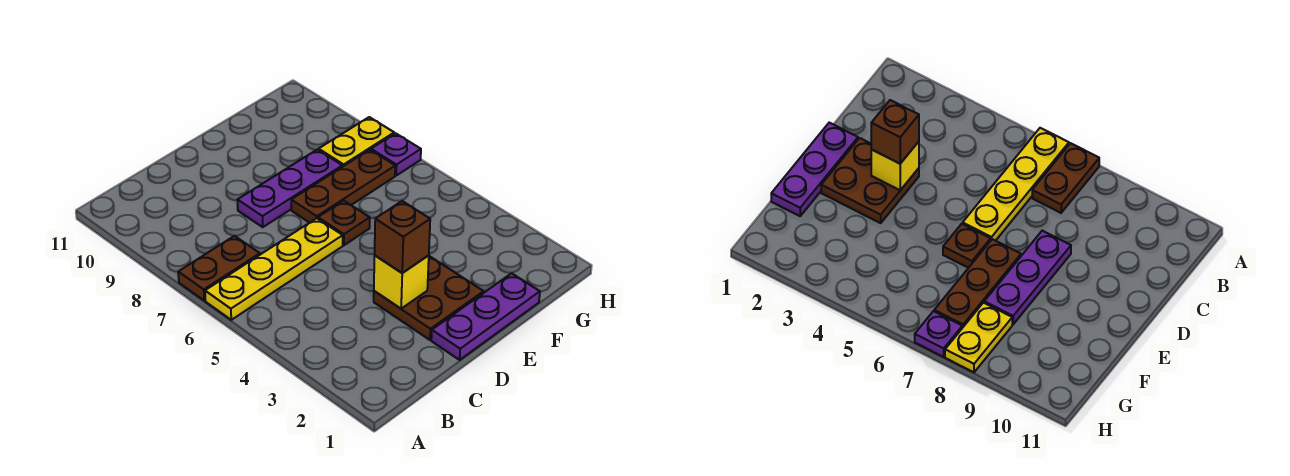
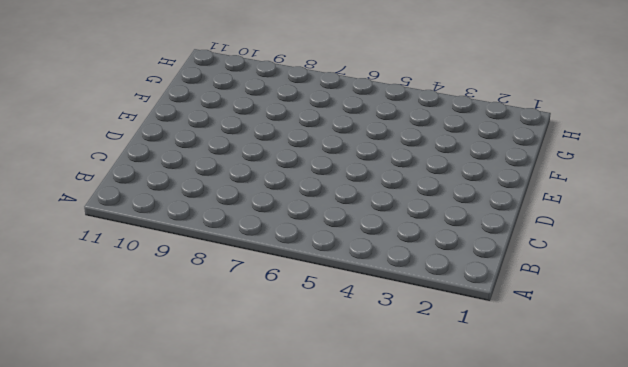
none -> yellow plate A6:D6 level 1
none -> brown plate A7:B7 level 1

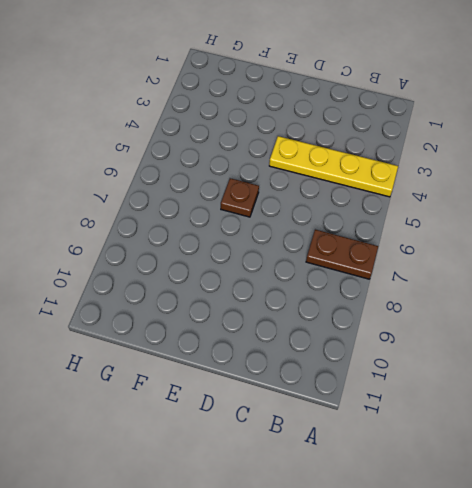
yellow plate A4:D4 level 1 -> yellow plate A6:D6 level 1
none -> purple plate D1:F1 level 1
none -> brown plate D2:E3 level 1

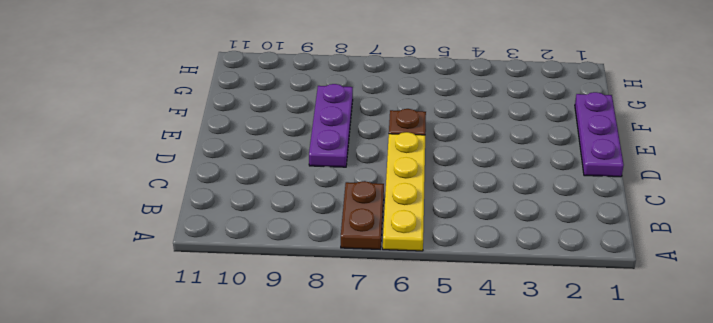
none -> brown plate D2:E3 level 1
none -> brown plate E7:G7 level 1

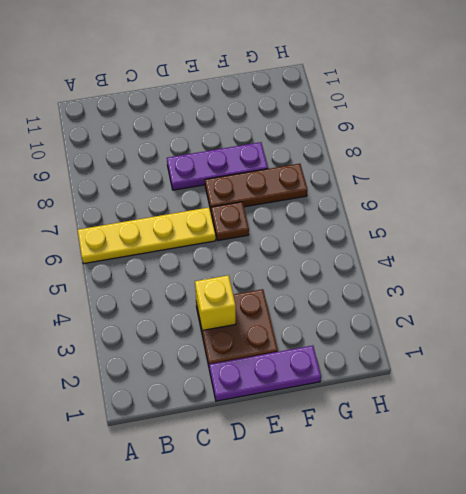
none -> brown plate A7:B7 level 1
none -> yellow plate G8:H8 level 1

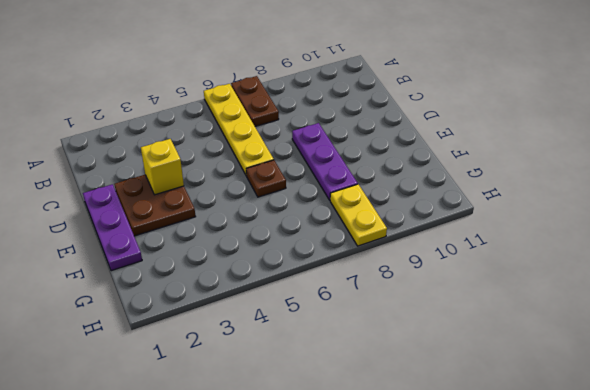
none -> brown plate E7:G7 level 1
none -> purple plate H7 level 1

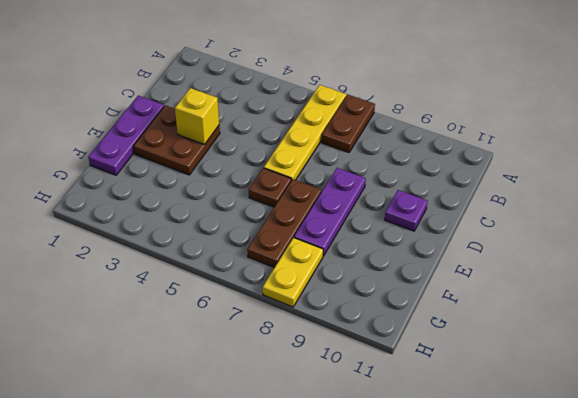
purple plate D10 level 1 -> purple plate H7 level 1
none -> brown brick D3 level 3

